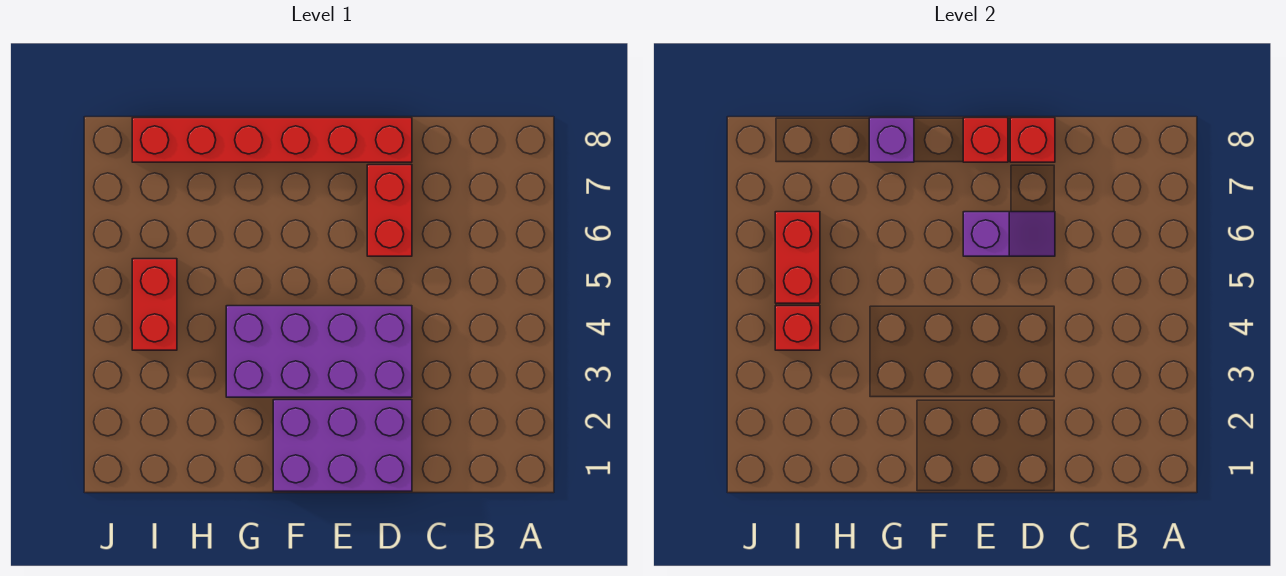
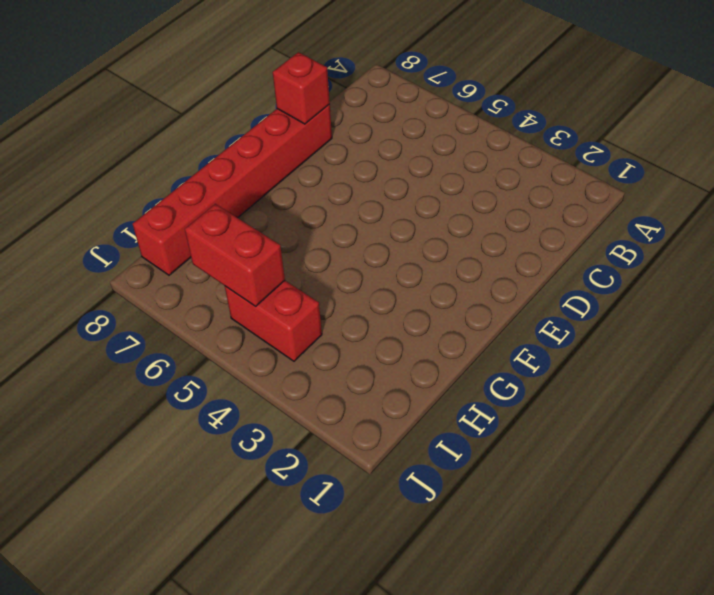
none -> purple brick D1:F2 level 1
none -> purple brick D3:G4 level 1

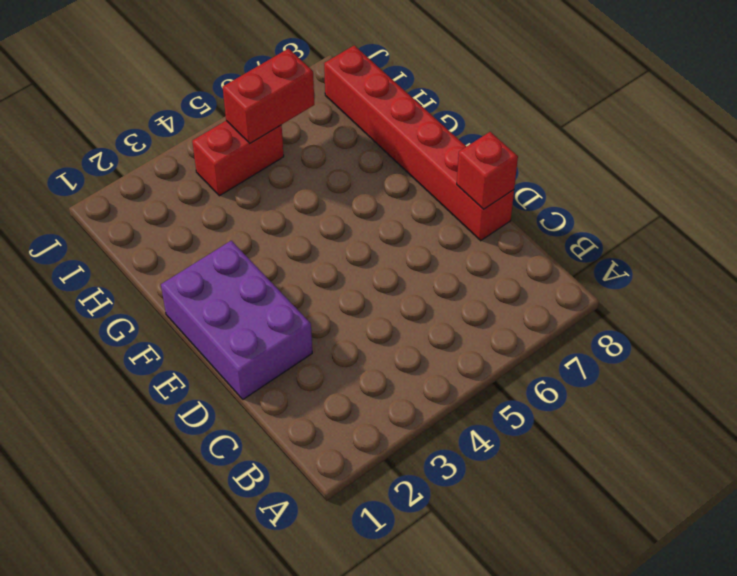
none -> purple brick D3:G4 level 1
none -> red brick D6:D7 level 1

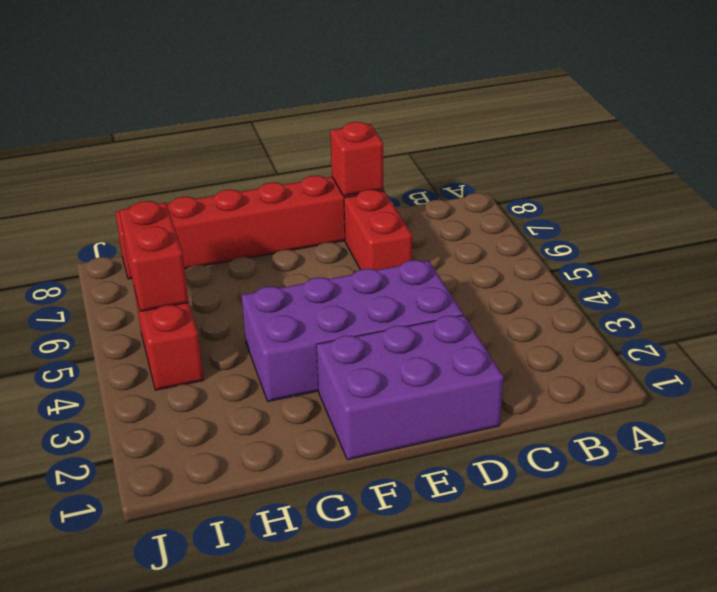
none -> purple slope D6:E6 level 2 top E
none -> red brick E8 level 2

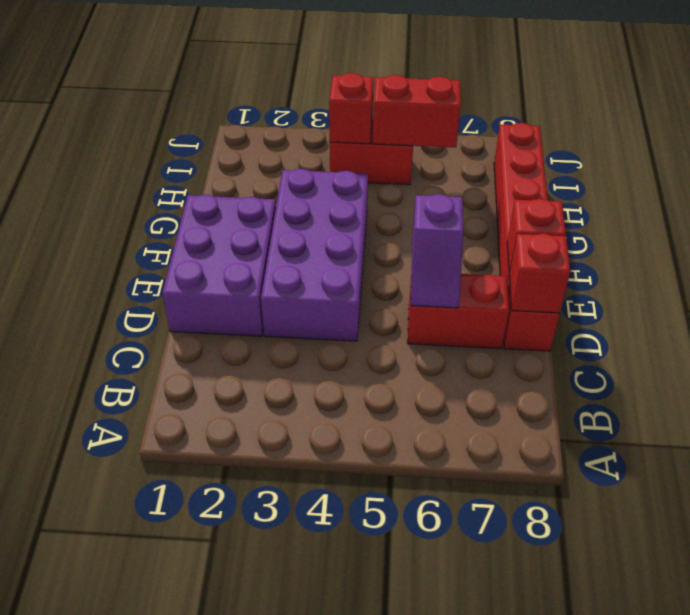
none -> purple brick G8 level 2

